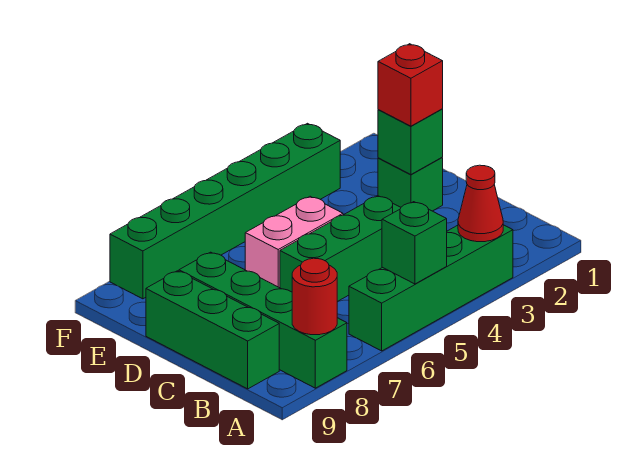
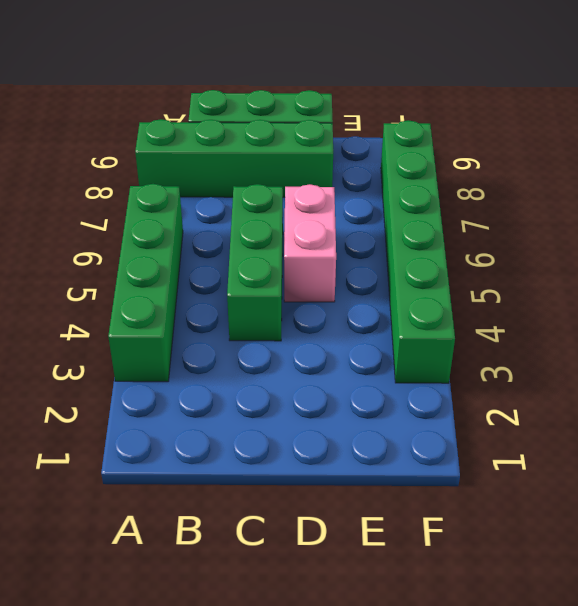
none -> green brick D2 level 1
none -> red cone A3 level 2
none -> green brick A5 level 2

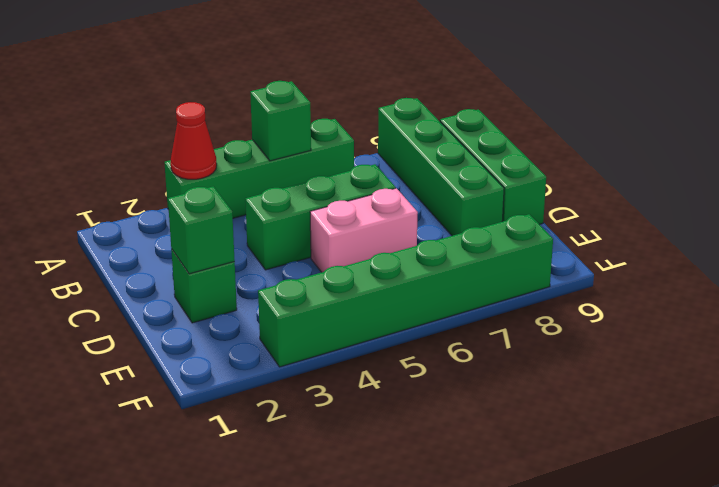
none -> red round brick A8 level 2
none -> red brick D2 level 3

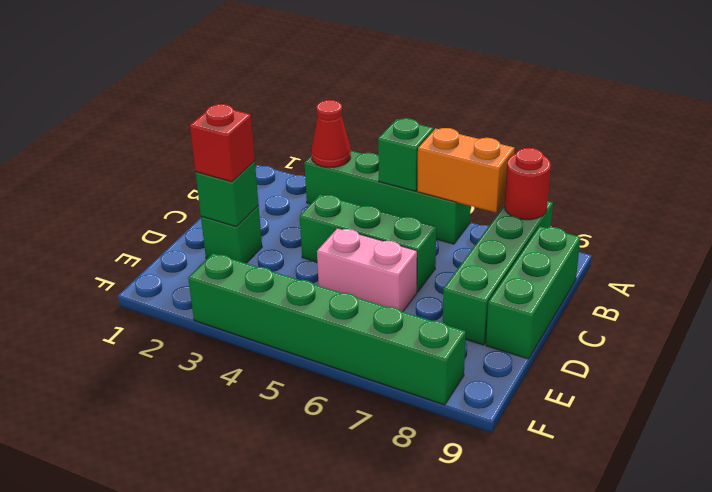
orange brick A6:A7 level 2 -> none

